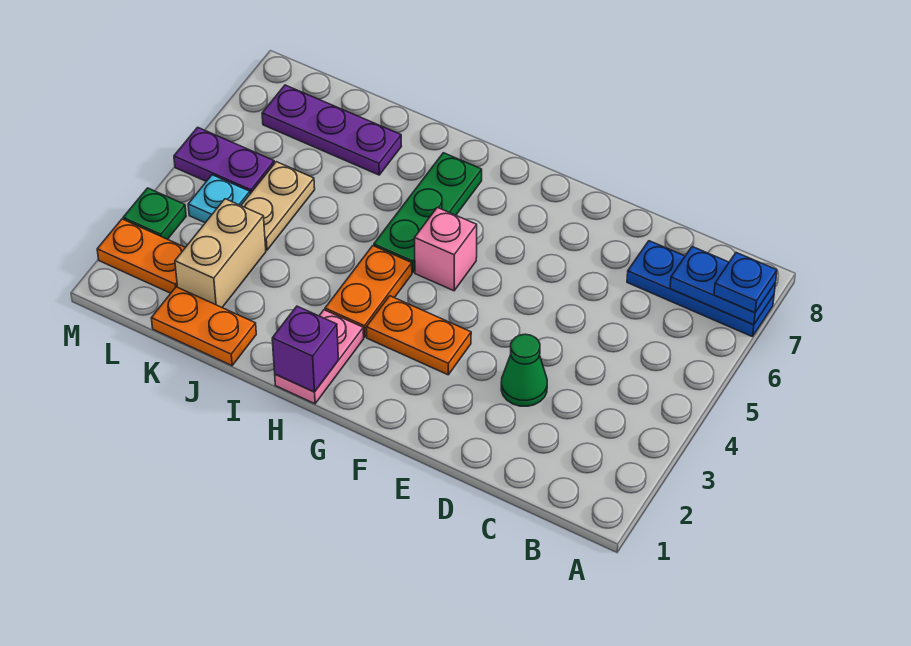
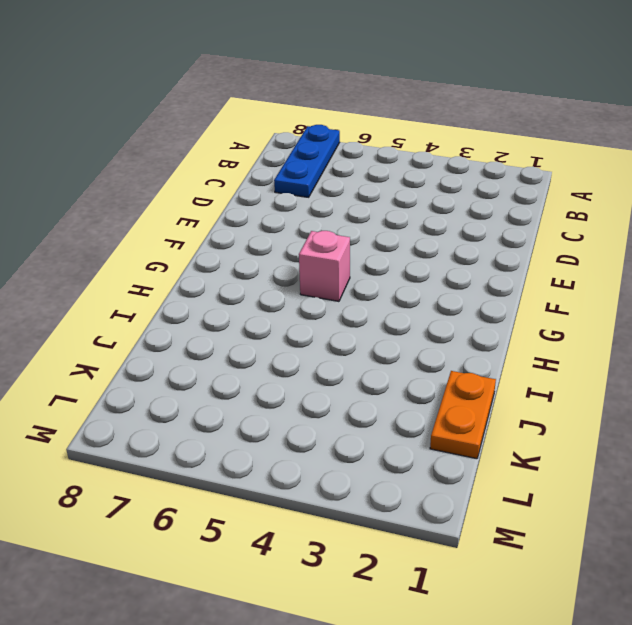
none -> green cone D3 level 1
none -> orange plate F3:G3 level 1
none -> pink plate H1:H2 level 1

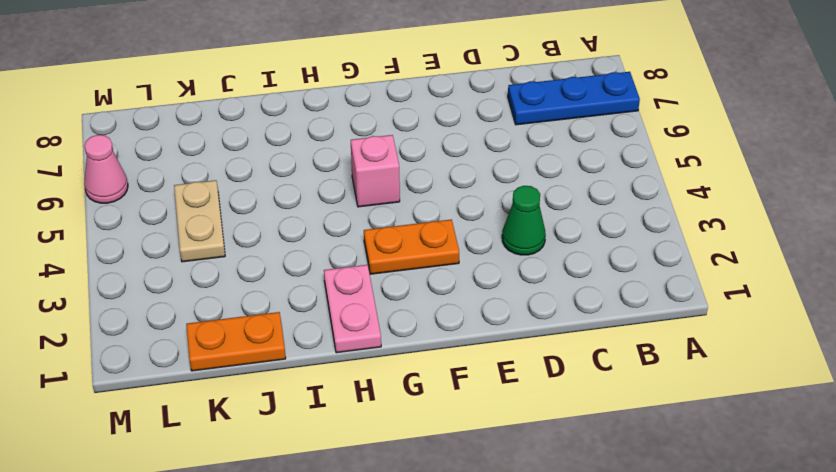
pink cone M6 level 1 -> none
none -> orange plate H3:H4 level 1
none -> green plate H5:H7 level 1
none -> purple plate J7:L7 level 1

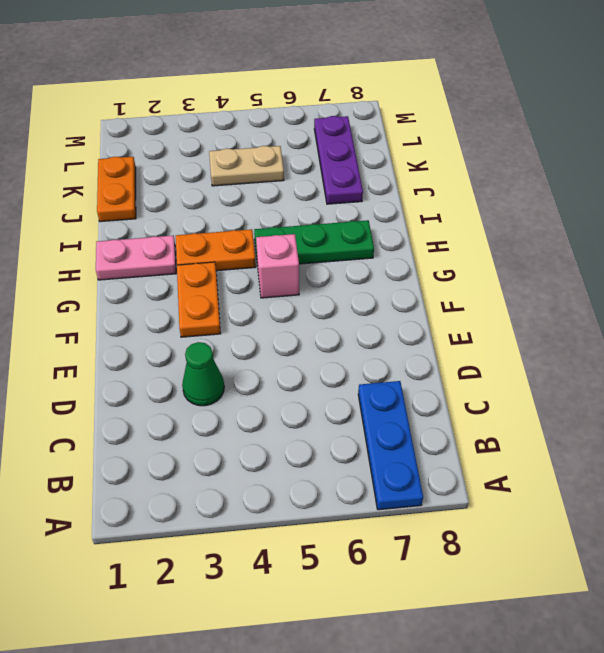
none -> tan brick K2:K3 level 1
none -> orange plate L2:M2 level 1
none -> cyan plate L4 level 1

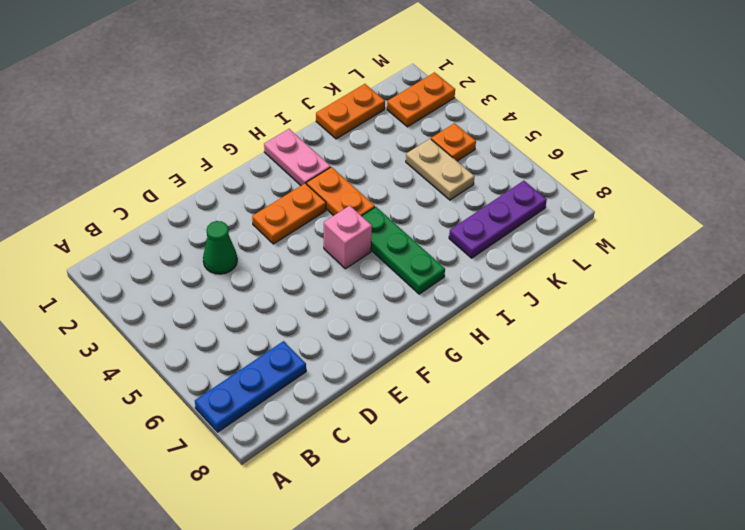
orange plate L4 level 1 -> cyan plate L4 level 1
none -> tan brick K2:K3 level 1
none -> purple plate L5:M5 level 1
none -> green plate M3 level 1

